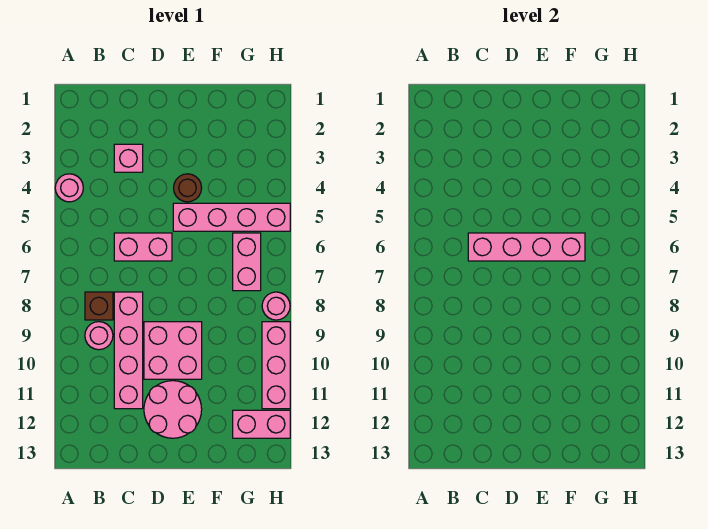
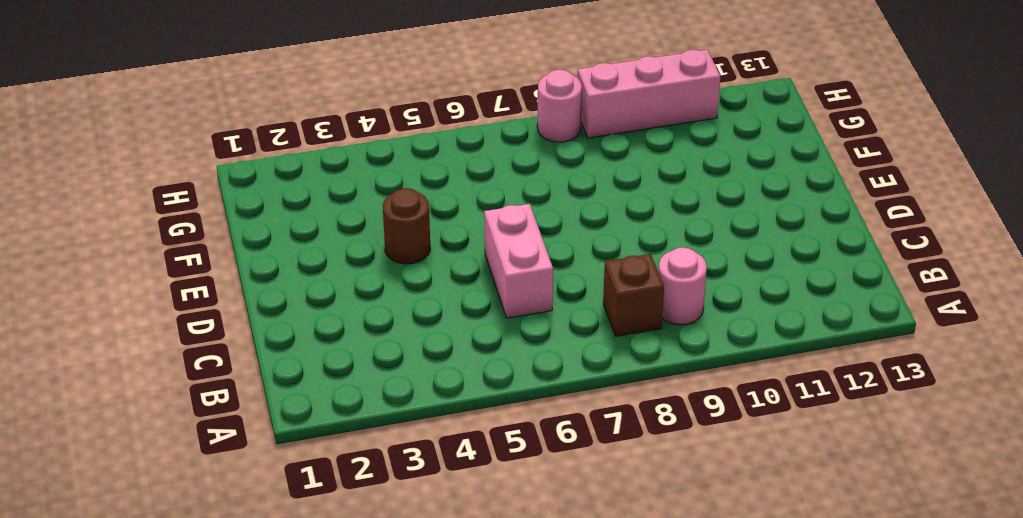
none -> pink round brick A4 level 1
none -> pink brick C3 level 1
none -> pink brick C8:C11 level 1

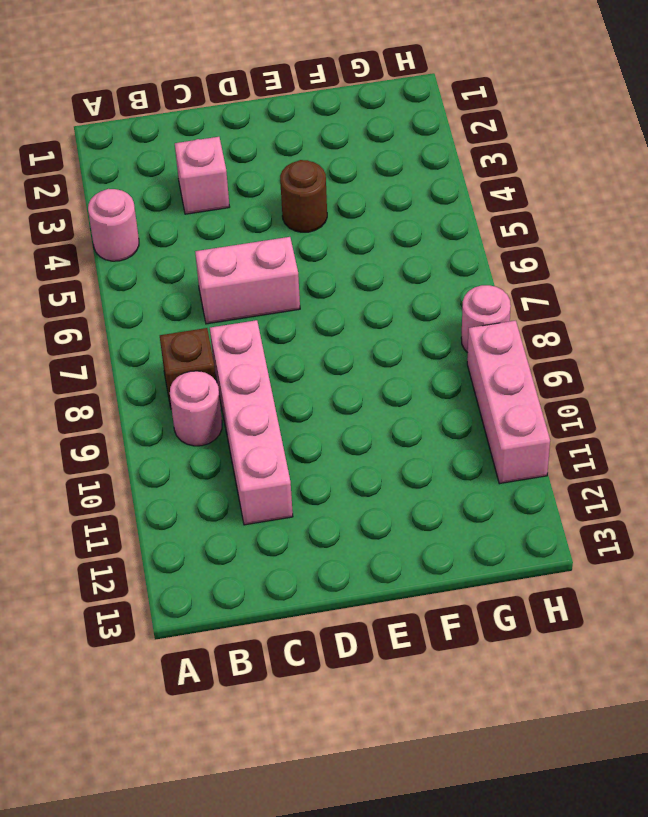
none -> pink brick D9:E10 level 1
none -> pink round brick D11:E12 level 1
none -> pink brick E5:H5 level 1

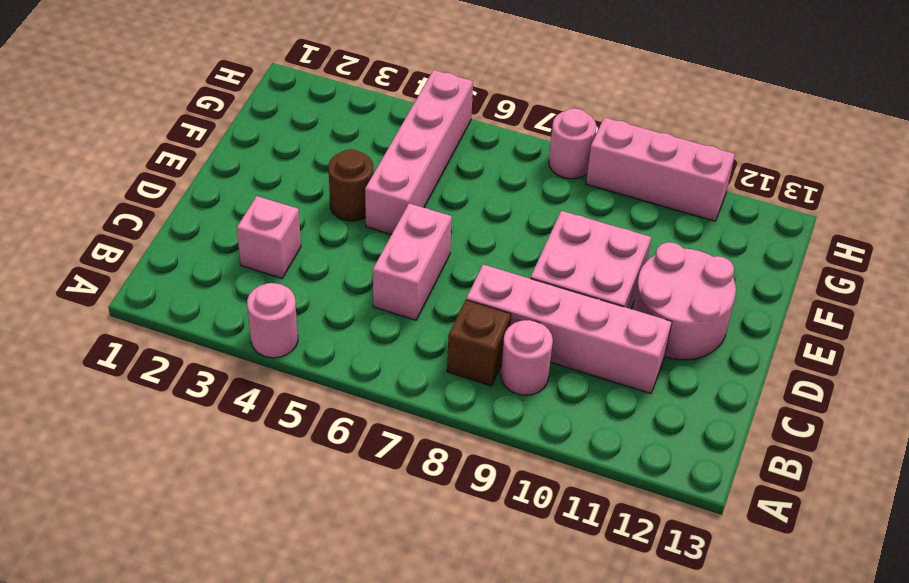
none -> pink brick G6:G7 level 1
none -> pink brick G12:H12 level 1
none -> pink brick C6:F6 level 2

